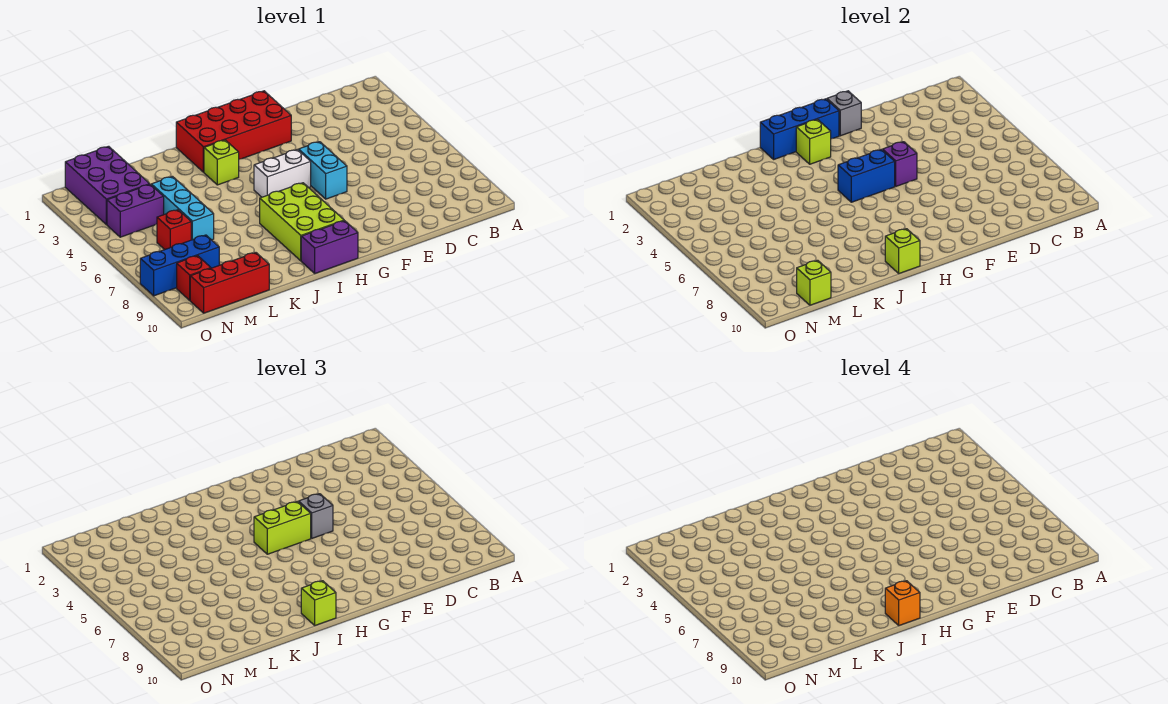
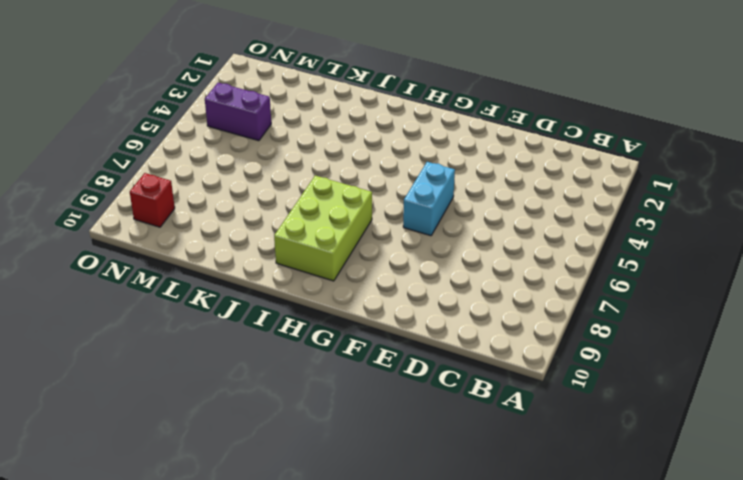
none -> red brick F1:I2 level 1
none -> white brick G5:H5 level 1
none -> purple brick H10:I10 level 1

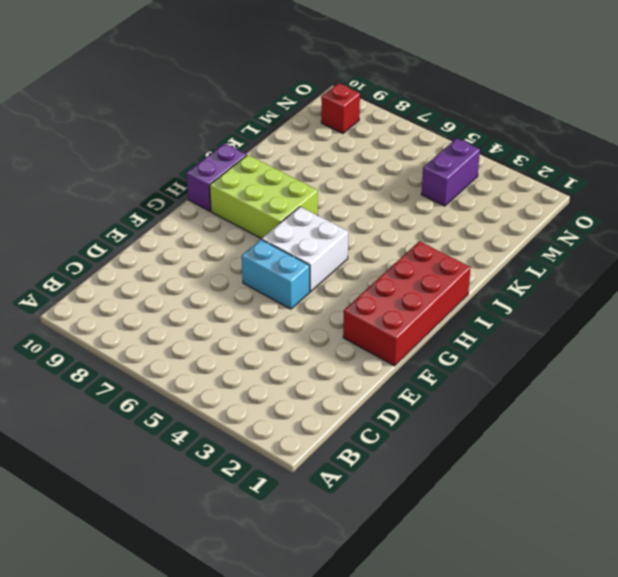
white brick G5:H6 level 1 -> white brick G5:H5 level 1
none -> lime brick I3 level 1
none -> cyan brick L4:L6 level 1
none -> red brick L10:N10 level 1

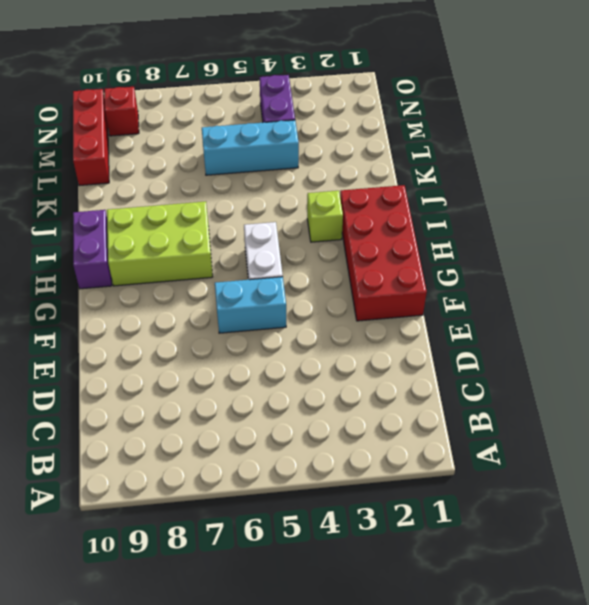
none -> purple brick M1:N3 level 1
none -> red brick M6 level 1
none -> blue brick M8:O8 level 1

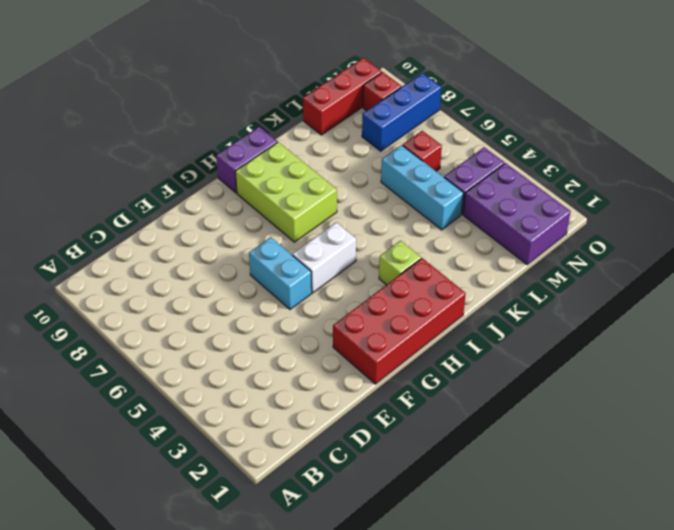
none -> grey brick F1 level 2
none -> purple brick F5 level 2
none -> blue brick G1:I1 level 2

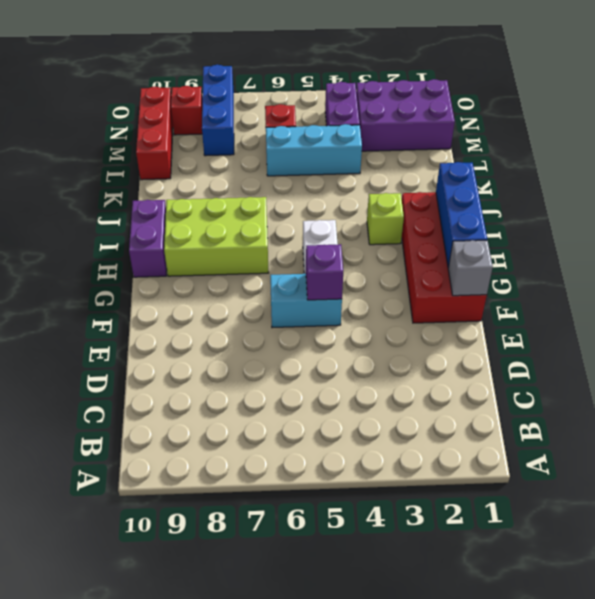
none -> blue brick G5:H5 level 2
none -> lime brick H2 level 2
none -> lime brick I10 level 2

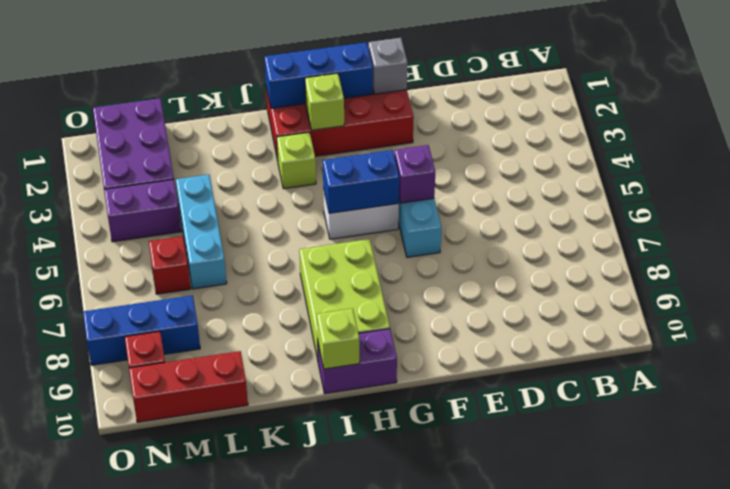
none -> lime brick M10 level 2
none -> grey brick F5 level 3
none -> lime brick G5:H5 level 3

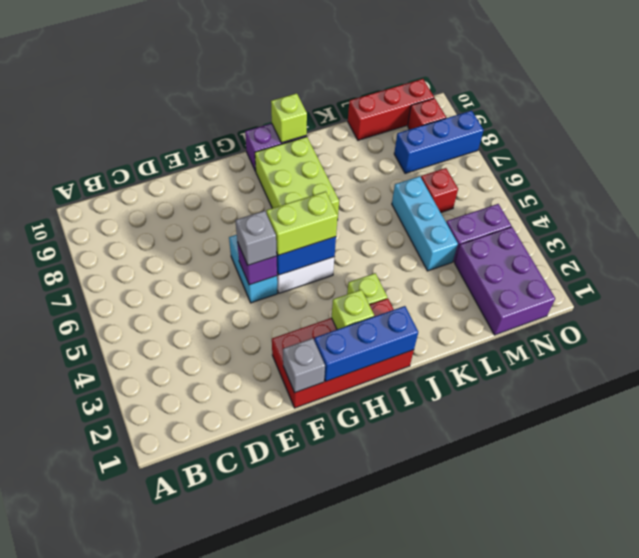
none -> lime brick M10 level 2
none -> lime brick I10 level 3
none -> orange brick I10 level 4

